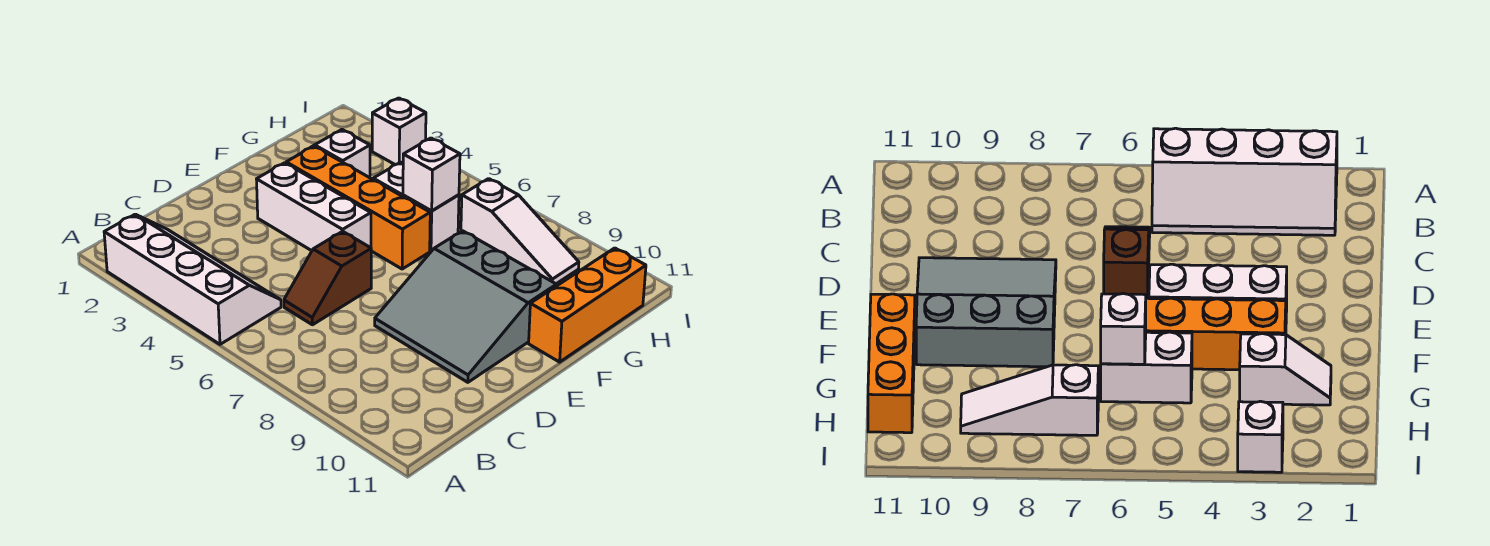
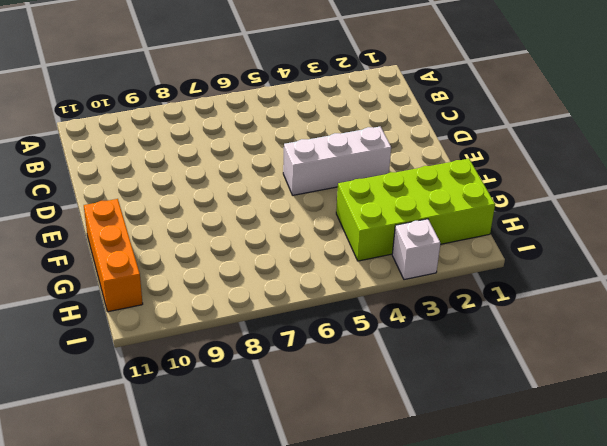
lime brick G1:H4 level 1 -> white slope G2:G3 level 1 top 3
none -> white slope A2:B5 level 1 top A
none -> brown slope C6:D6 level 1 top D

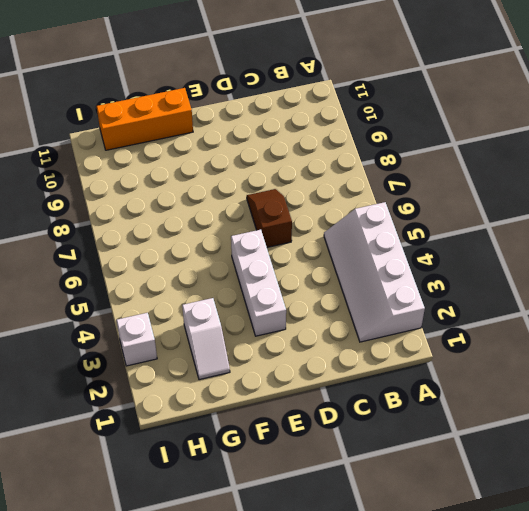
brown slope D6:D7 level 1 top 6 -> brown slope C6:D6 level 1 top D
none -> grey slope D8:F10 level 1 top F
none -> orange brick F3:F6 level 1

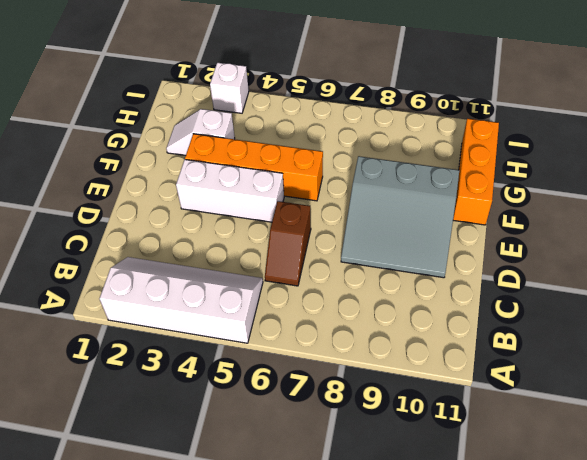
none -> white brick G5:G6 level 1
none -> white slope H7:H9 level 1 top 7

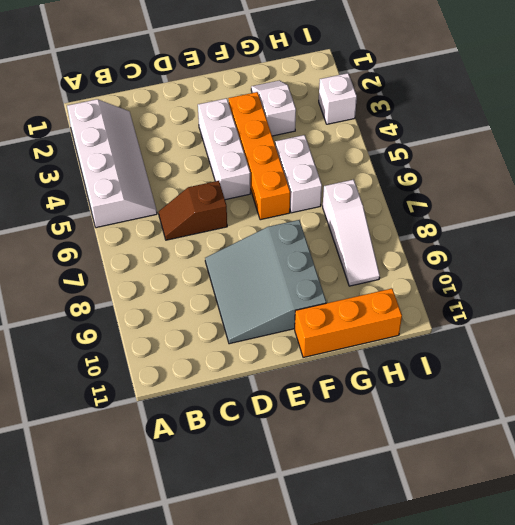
none -> white brick G6 level 2

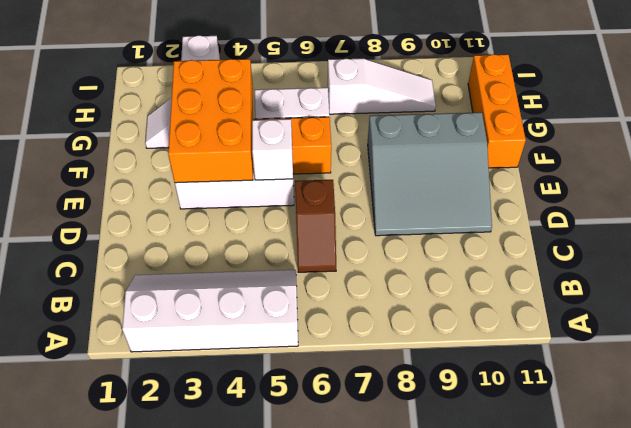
orange brick E3:G4 level 2 -> none
white brick E5 level 2 -> white brick G6 level 2

